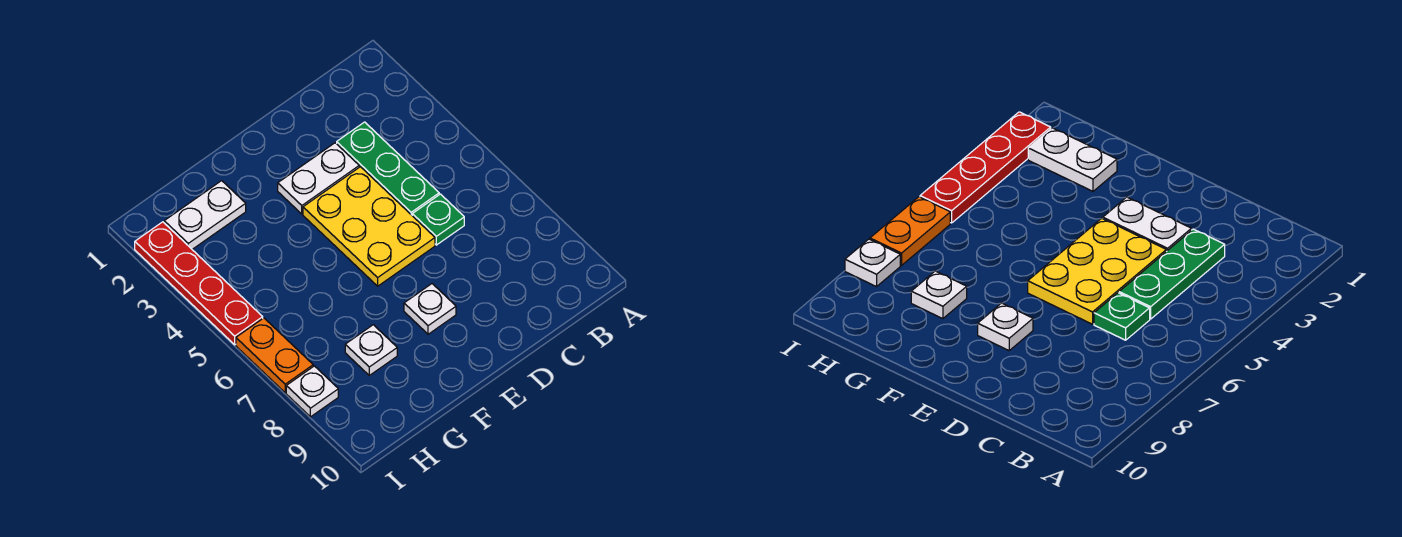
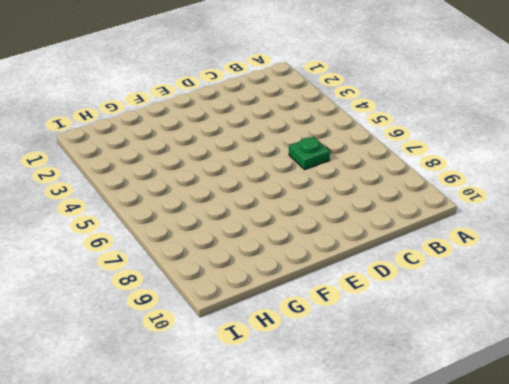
none -> green plate C3:C5 level 1
none -> white plate D3:E3 level 1

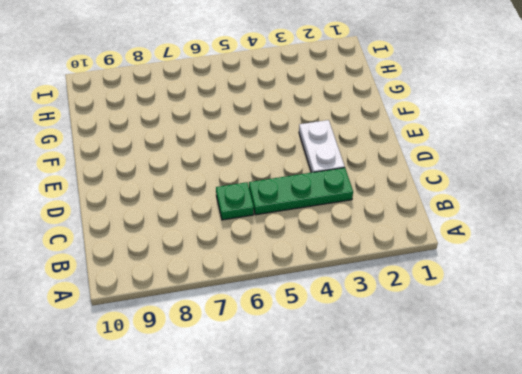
none -> yellow plate D4:E6 level 1
none -> white plate E8 level 1

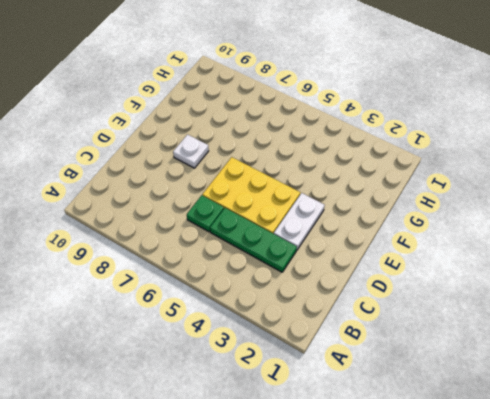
none -> white plate G2:H2 level 1
none -> white plate G8 level 1

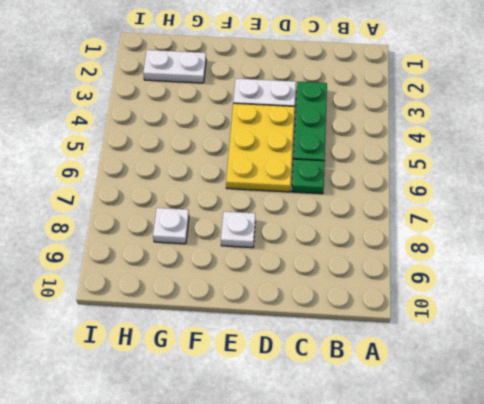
none -> red plate I2:I5 level 1
none -> orange plate I6:I7 level 1

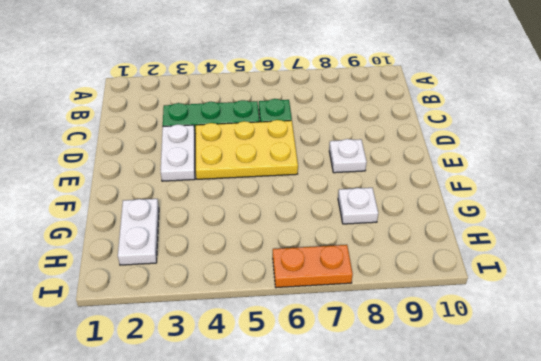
none -> red plate I2:I5 level 1
none -> white plate I8 level 1

